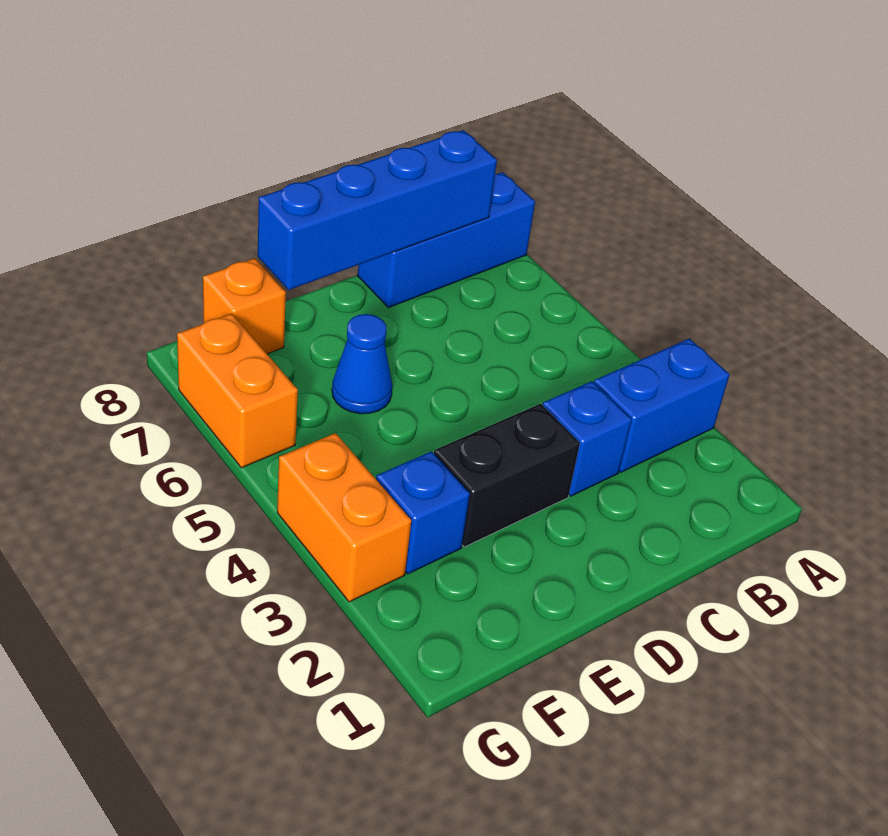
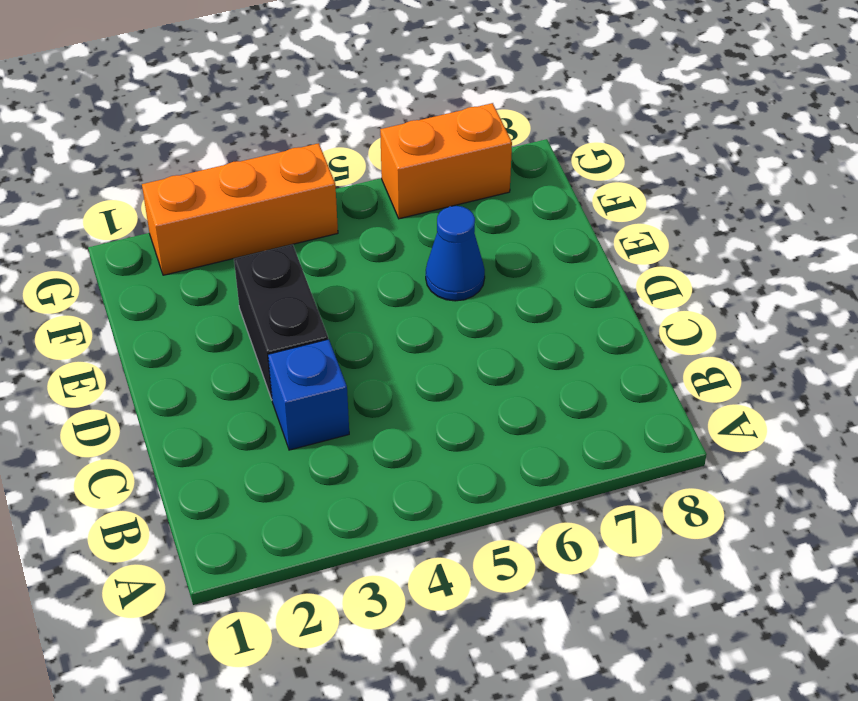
orange brick G2:G4 level 1 -> orange brick G3:G4 level 1
none -> blue brick A3:B3 level 1
none -> blue brick A8:C8 level 1

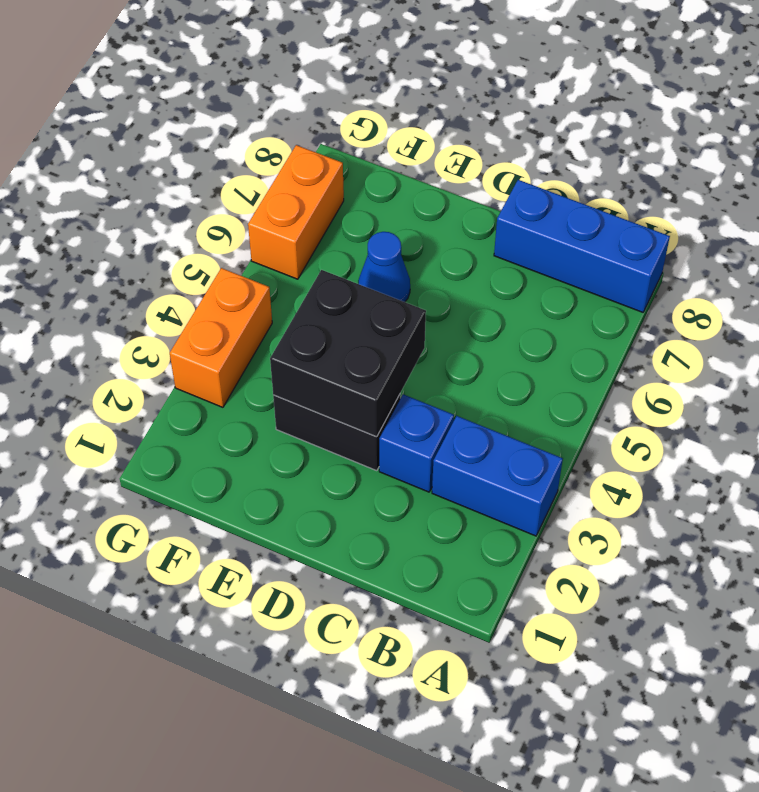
black brick D3:E4 level 2 -> none
none -> blue brick F3 level 1
none -> orange brick F8 level 1

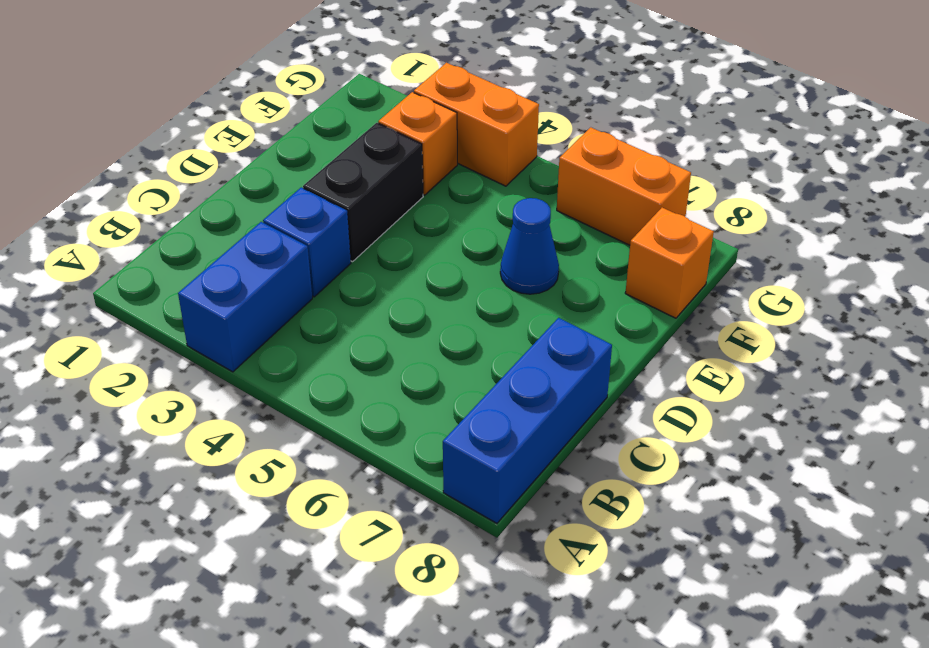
orange brick F3 level 1 -> blue brick F3 level 1
none -> blue brick B8:E8 level 2

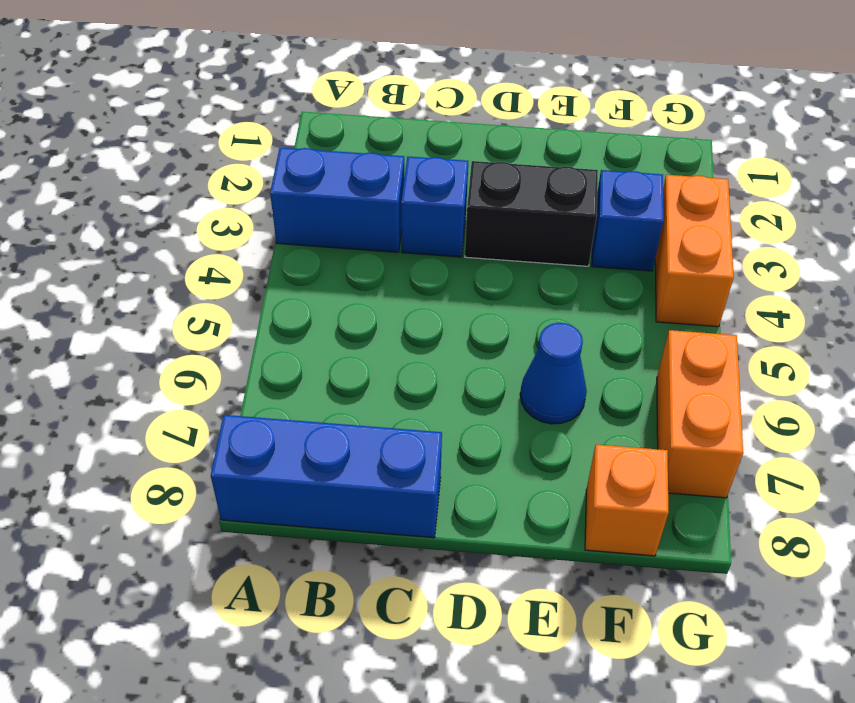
none -> blue brick B8:E8 level 2

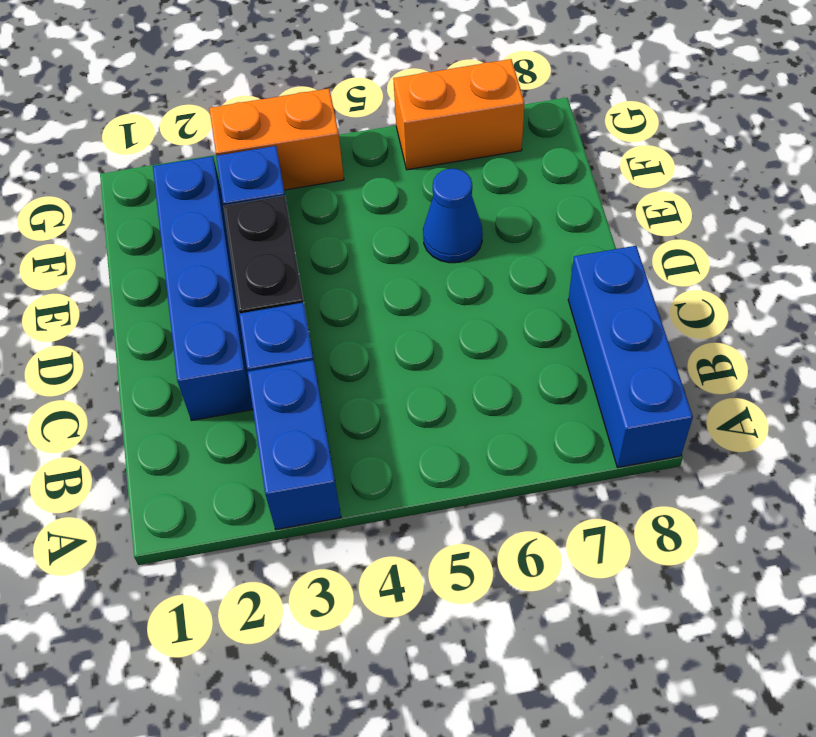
blue brick C2:F2 level 1 -> blue brick B8:E8 level 2
none -> orange brick F8 level 1

